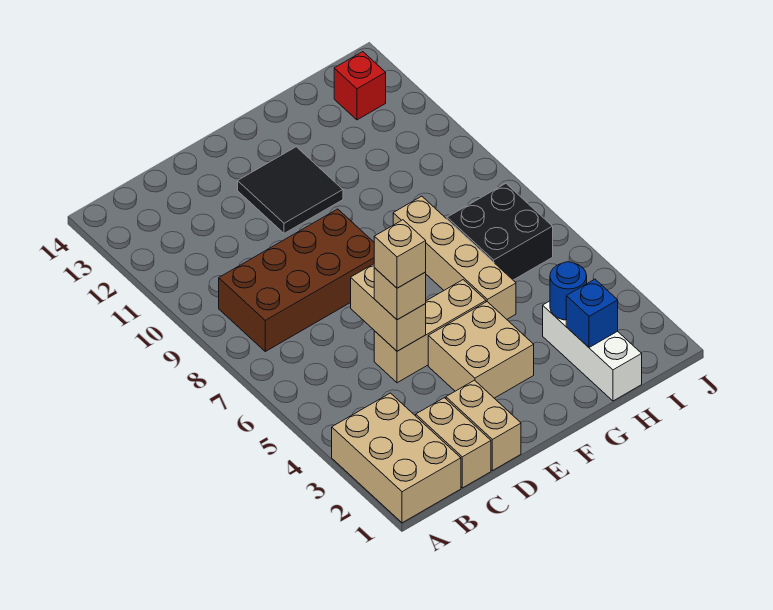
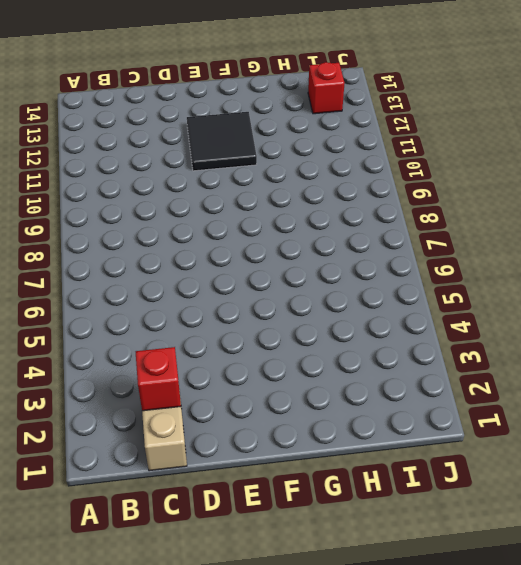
red brick C2 level 2 -> none
none -> tan brick A1:B3 level 1
none -> brown brick B8:E9 level 1
none -> tan brick D1:D2 level 1

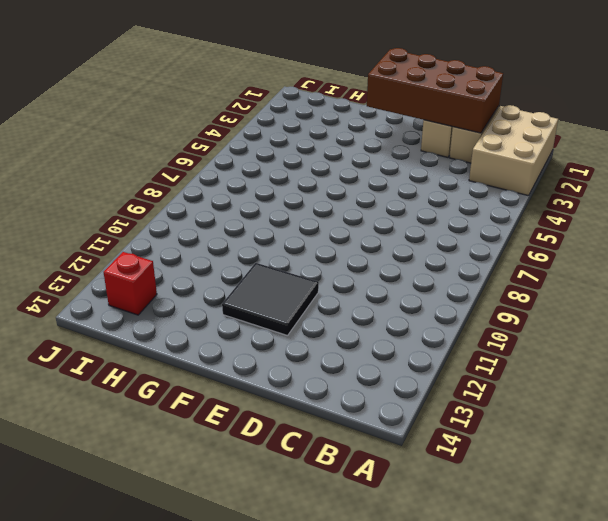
brown brick C1:F2 level 2 -> brown brick B8:E9 level 1
none -> tan brick D5:F5 level 1
none -> tan brick E3:F4 level 1
none -> tan brick G5:G8 level 1

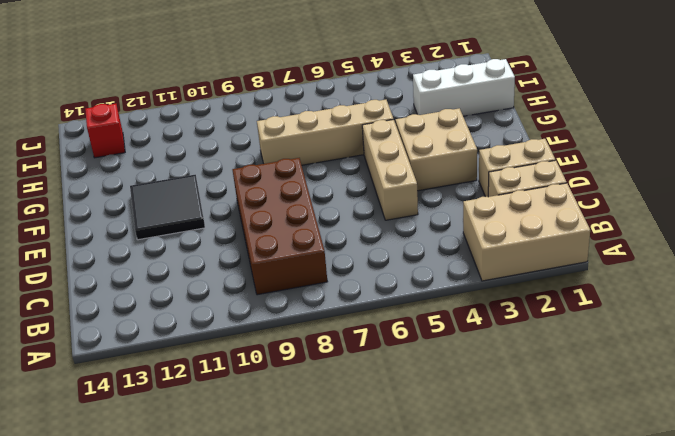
none -> black brick H6:I7 level 1
none -> tan brick D5:D6 level 2
none -> blue brick H2 level 2

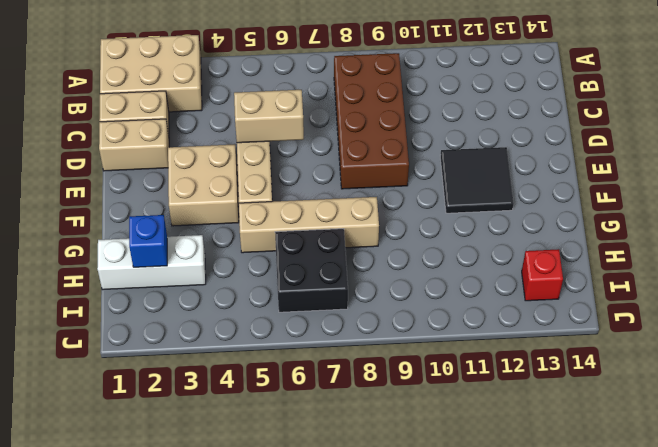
none -> blue round brick H3 level 2
none -> tan brick D5 level 3
none -> tan brick D5 level 4

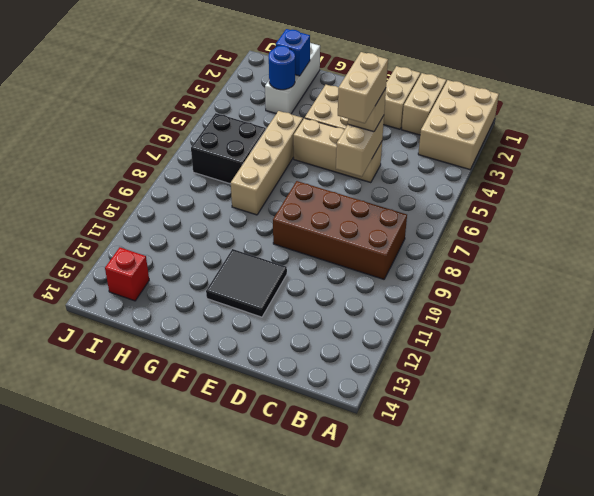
tan brick D5:D6 level 4 -> tan brick D5 level 4

